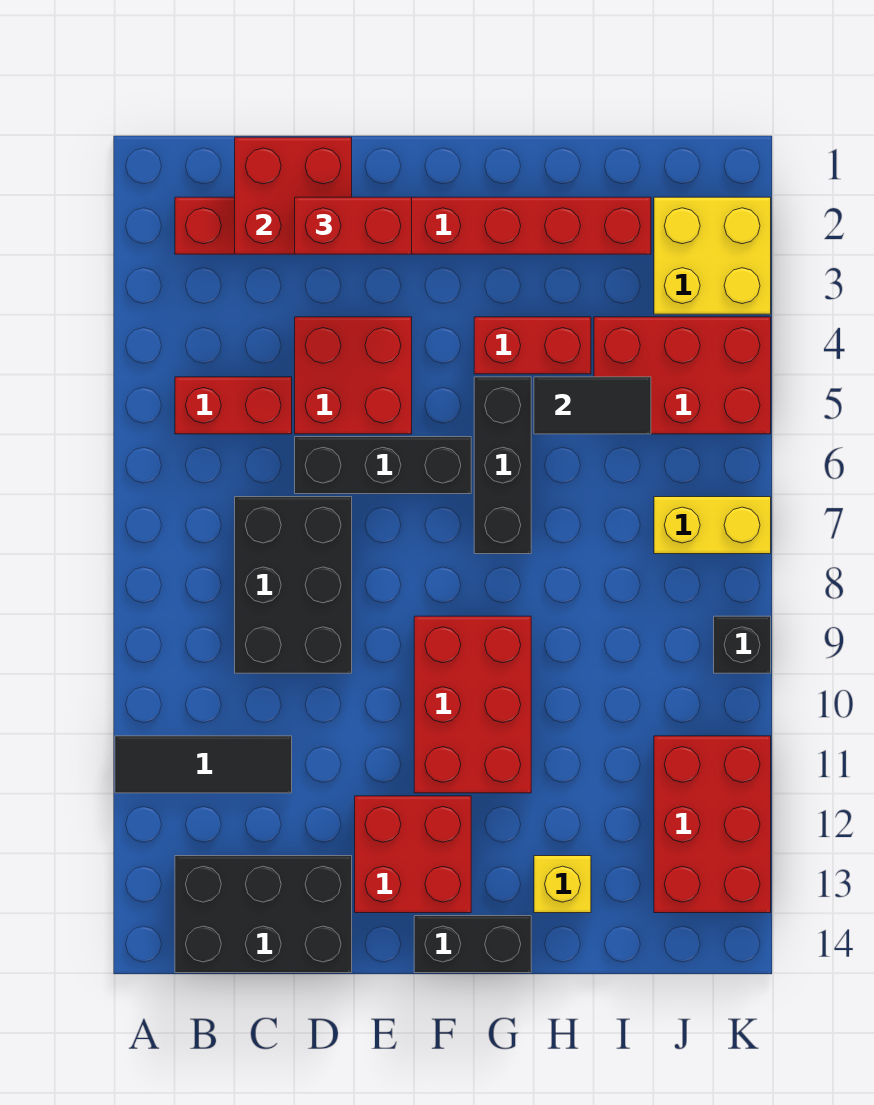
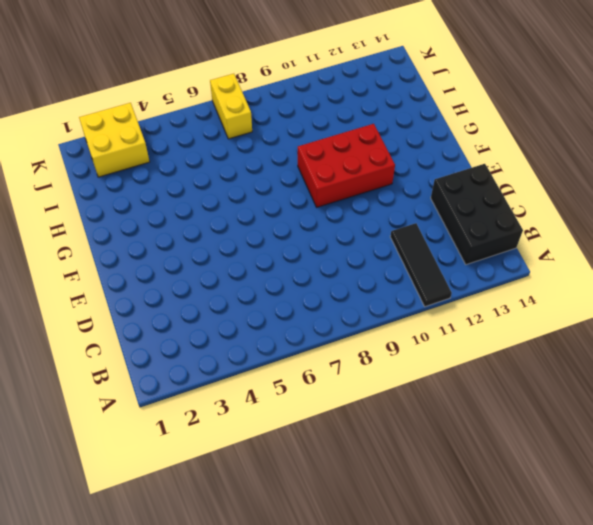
none -> red brick B2:I2 level 1
none -> red brick B5:C5 level 1
none -> black brick C7:D9 level 1

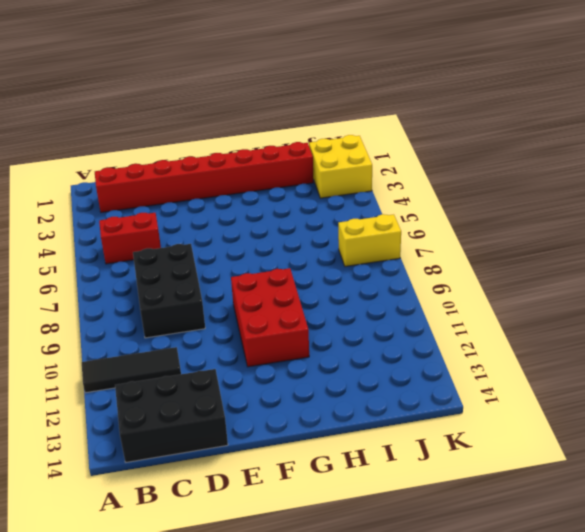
none -> red brick D4:E5 level 1
none -> black brick D6:F6 level 1
none -> red brick E12:F13 level 1

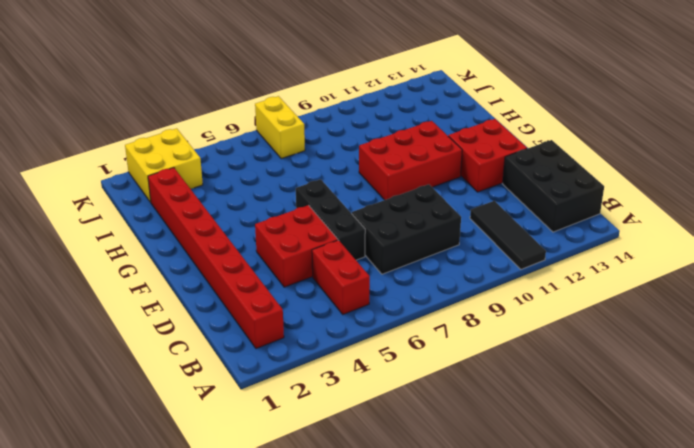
none -> black brick F14:G14 level 1
none -> red brick G4:H4 level 1
none -> black brick G5:G7 level 1

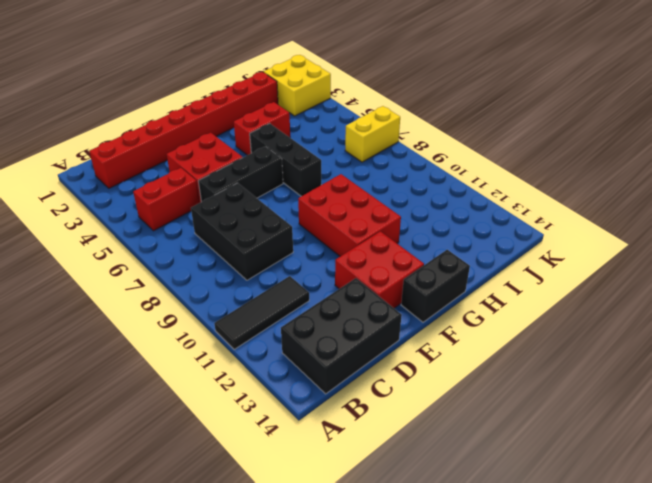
none -> yellow brick H13 level 1
none -> red brick I4:K5 level 1
none -> red brick J11:K13 level 1

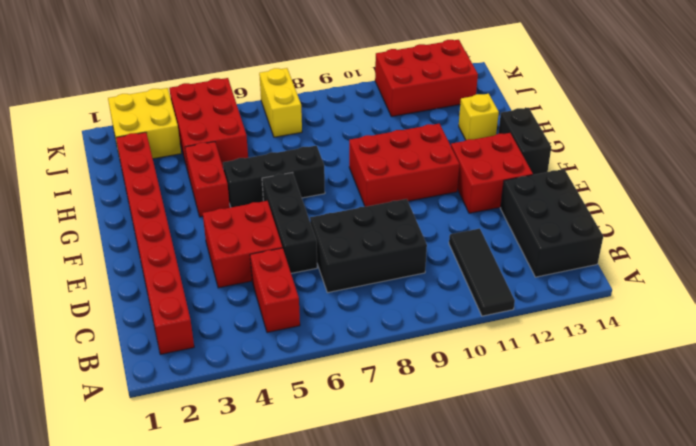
none -> black brick K9 level 1
none -> red brick C1:D2 level 2
none -> black tile H5:I5 level 2

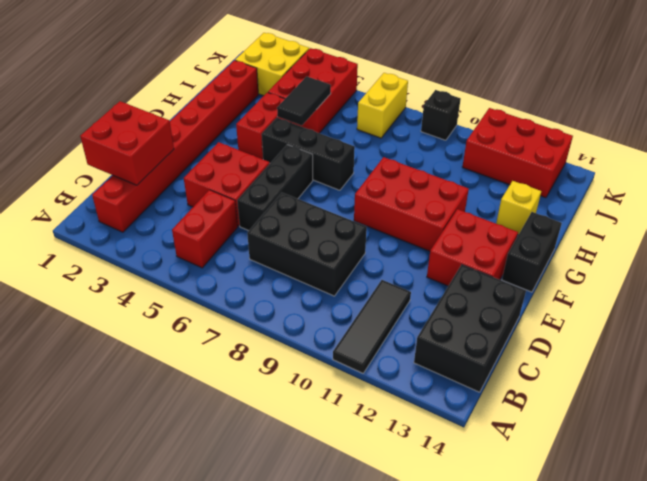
none -> red brick D2:E2 level 3

